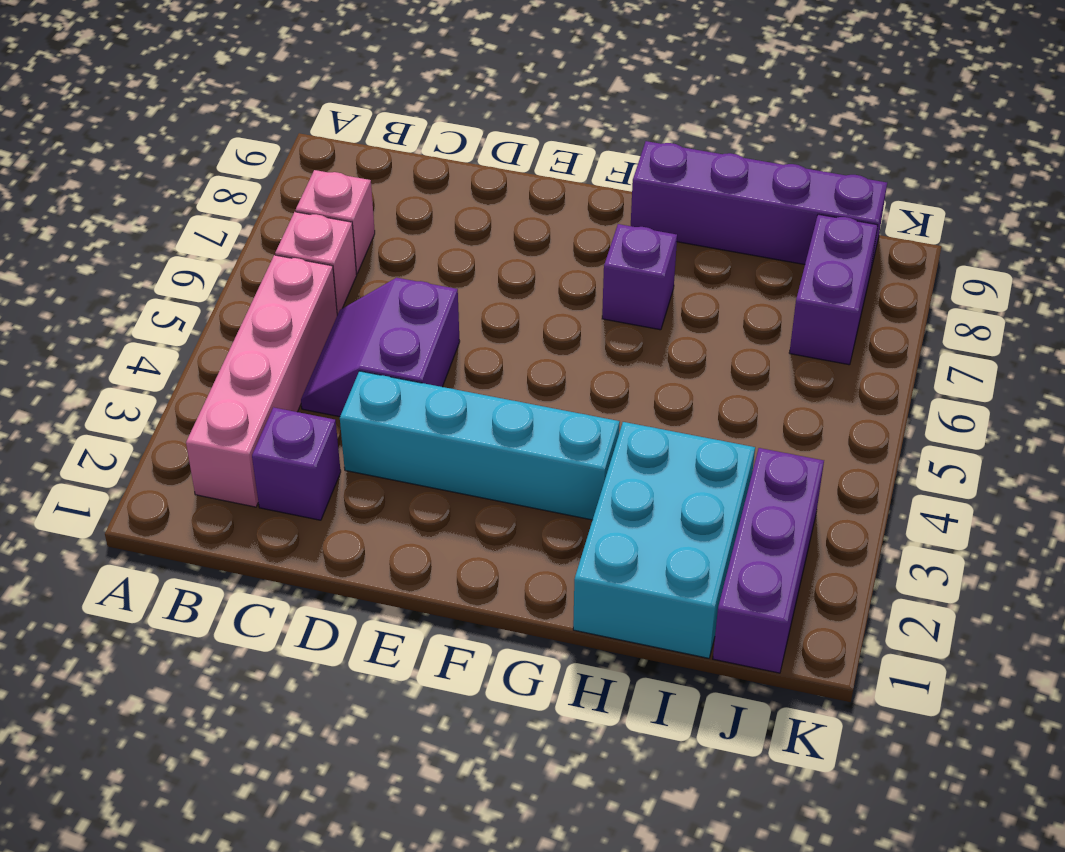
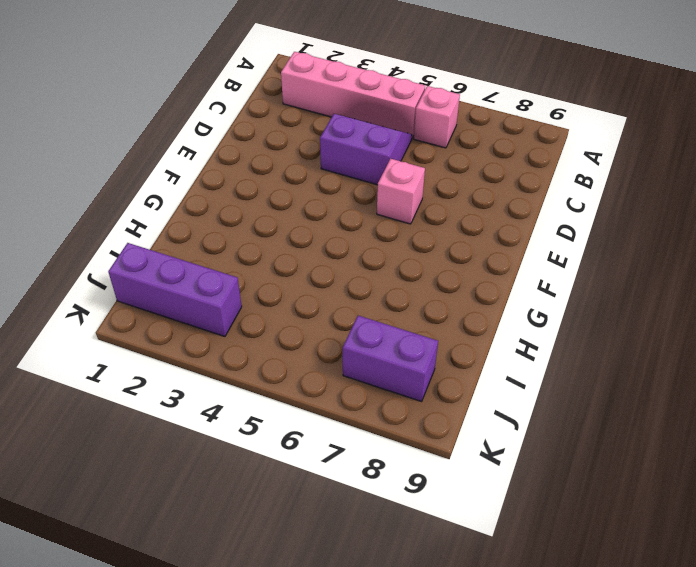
pink brick E6 level 1 -> pink brick B7 level 1
none -> purple brick C2 level 1
none -> cyan brick D3:G3 level 1

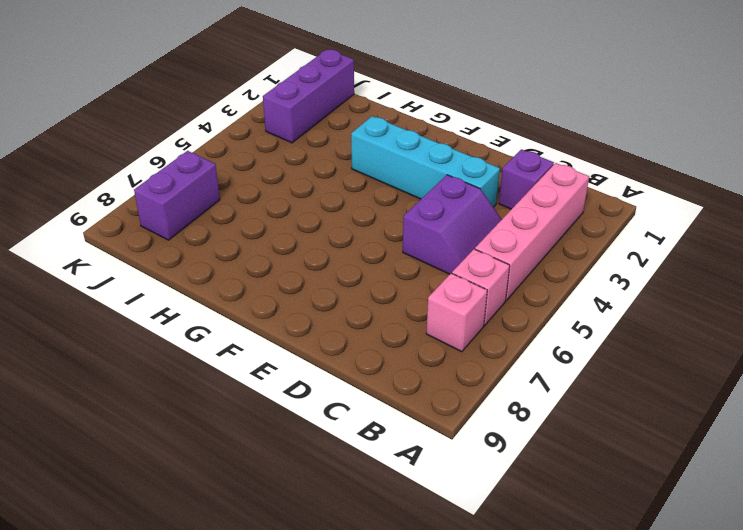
none -> purple brick G7 level 1
none -> purple brick G9:J9 level 1

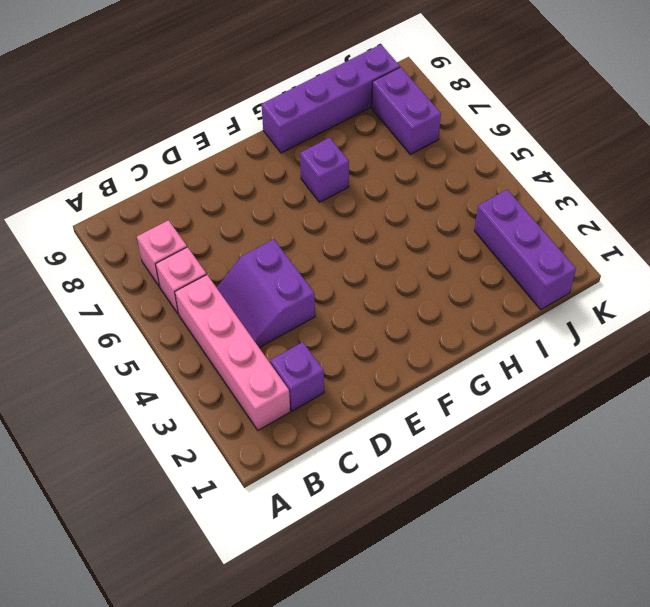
none -> cyan brick D3:G3 level 1
none -> cyan brick H1:I3 level 1

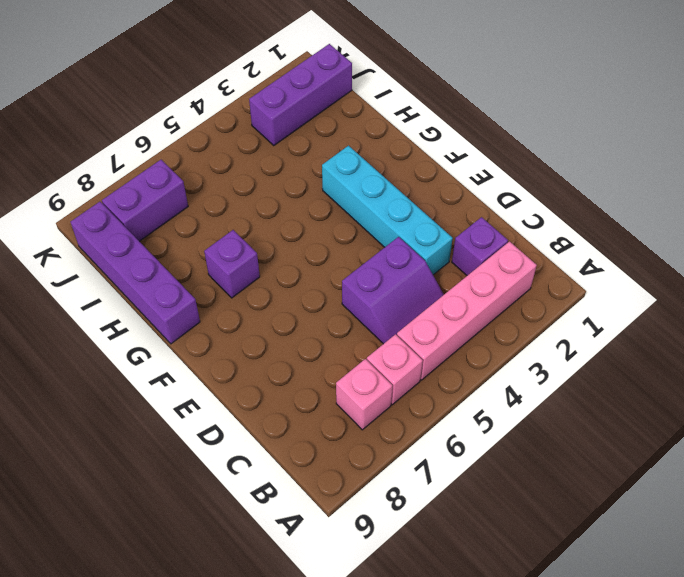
none -> cyan brick H1:I3 level 1

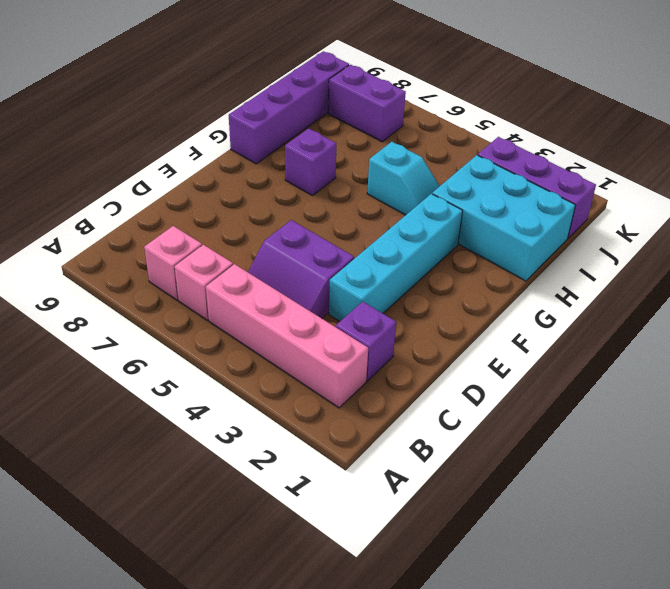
cyan slope H4:H5 level 1 top 5 -> none

